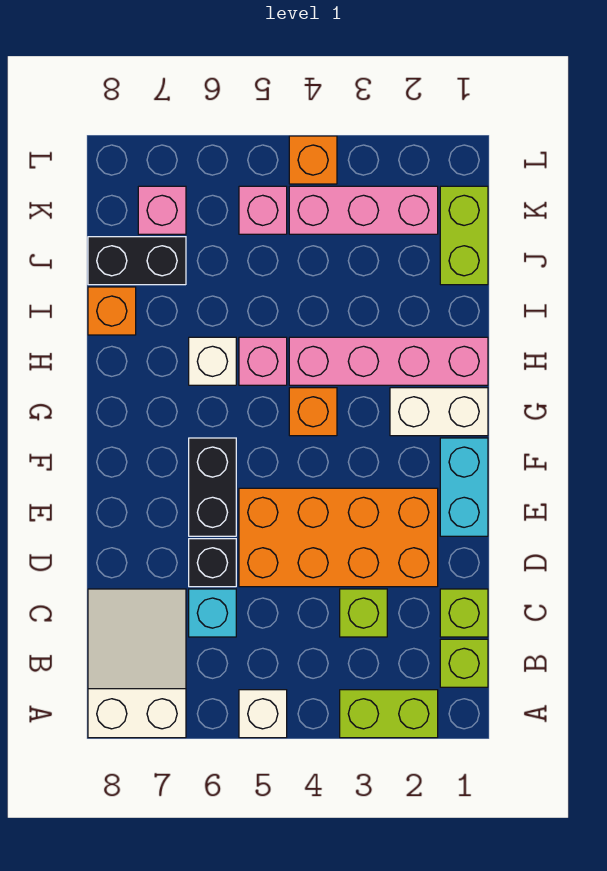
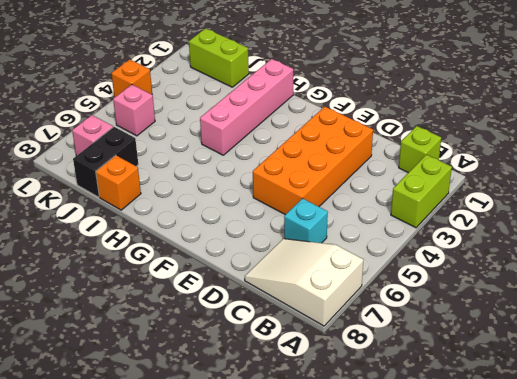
none -> white brick A5 level 1
none -> lime brick C1 level 1
none -> lime brick C3 level 1

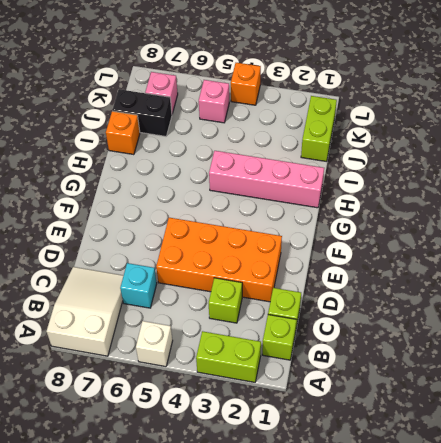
none -> black brick D6 level 1
none -> cyan brick E1:F1 level 1
none -> black brick E6:F6 level 1

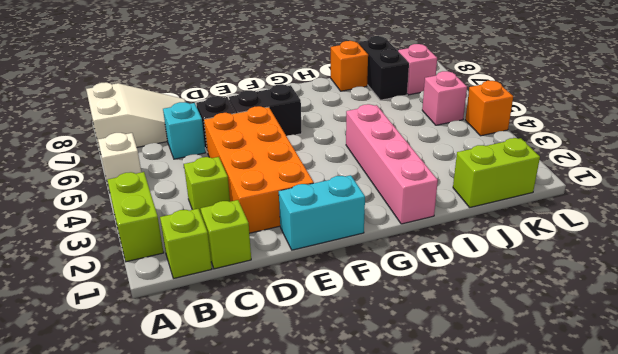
none -> white brick G1:G2 level 1
none -> orange brick G4 level 1
none -> pink brick H5 level 1

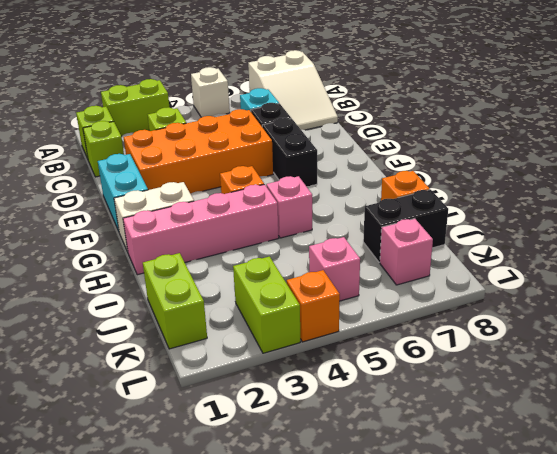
lime brick K3:L3 level 1 -> pink brick K2:K4 level 1
none -> white brick H6 level 1

